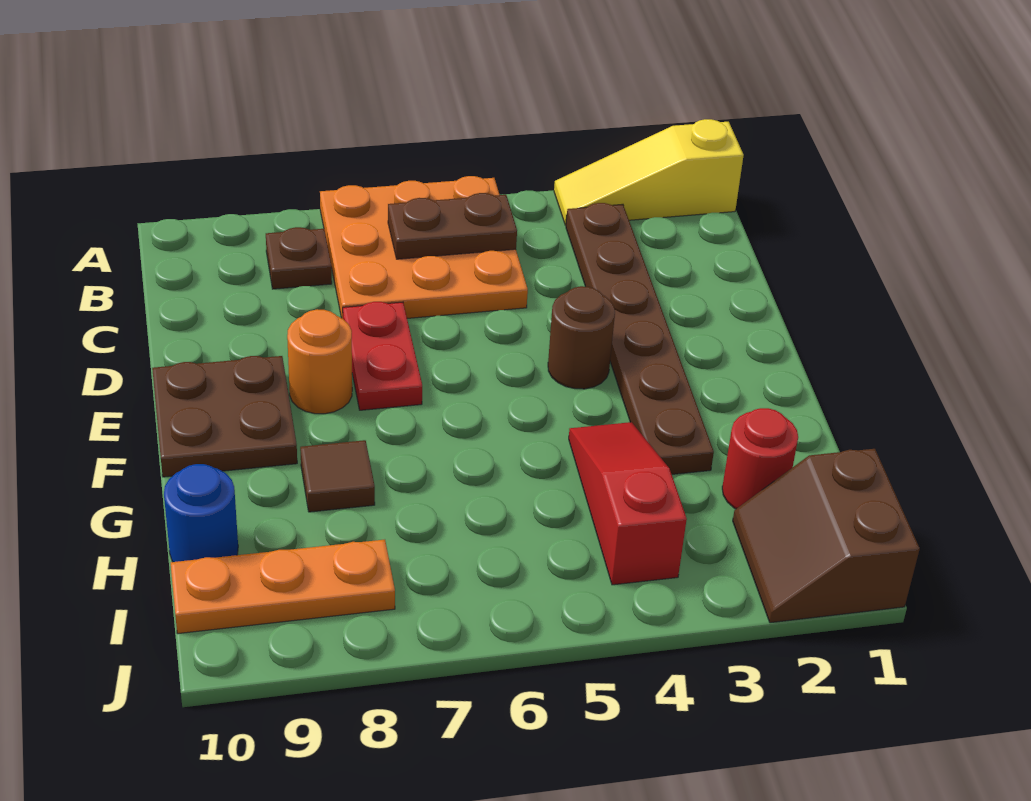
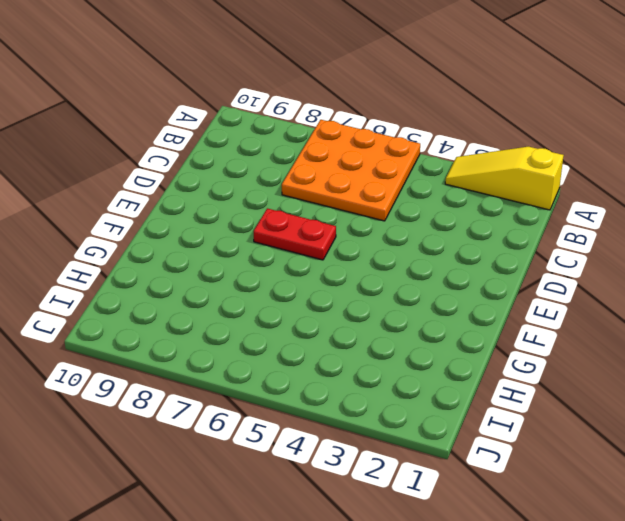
red plate E6:E7 level 1 -> red plate D7:E7 level 1
none -> brown plate B3:G3 level 1
none -> brown plate B8 level 1
none -> brown round brick E4 level 1

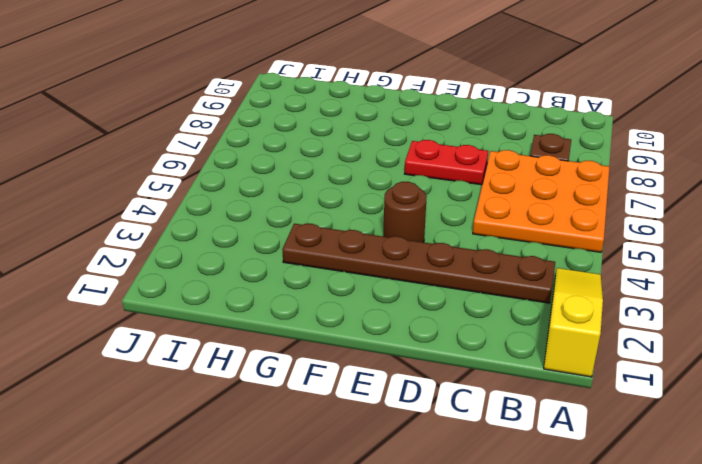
none -> orange round brick E8 level 1
none -> brown plate E9:F10 level 1
none -> red slope G4:I4 level 1 top I

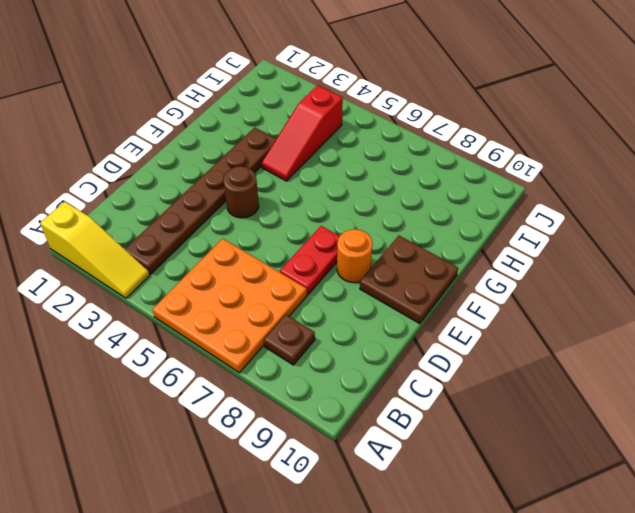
none -> brown tile G8 level 1
none -> red round brick H2 level 1
none -> blue round brick H10 level 1

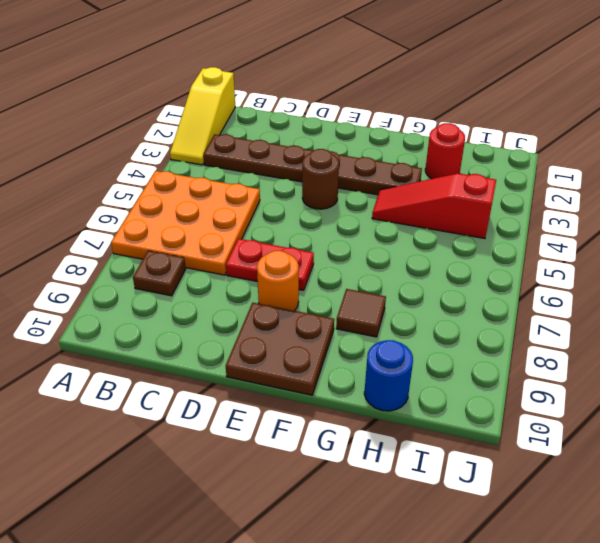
none -> brown slope I1:J2 level 1 top 1
none -> orange plate I8:I10 level 1
none -> brown plate B5:B6 level 2

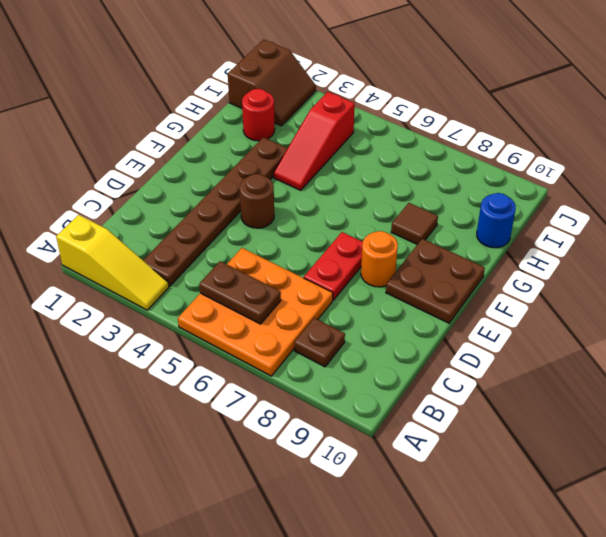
none -> orange plate I8:I10 level 1

